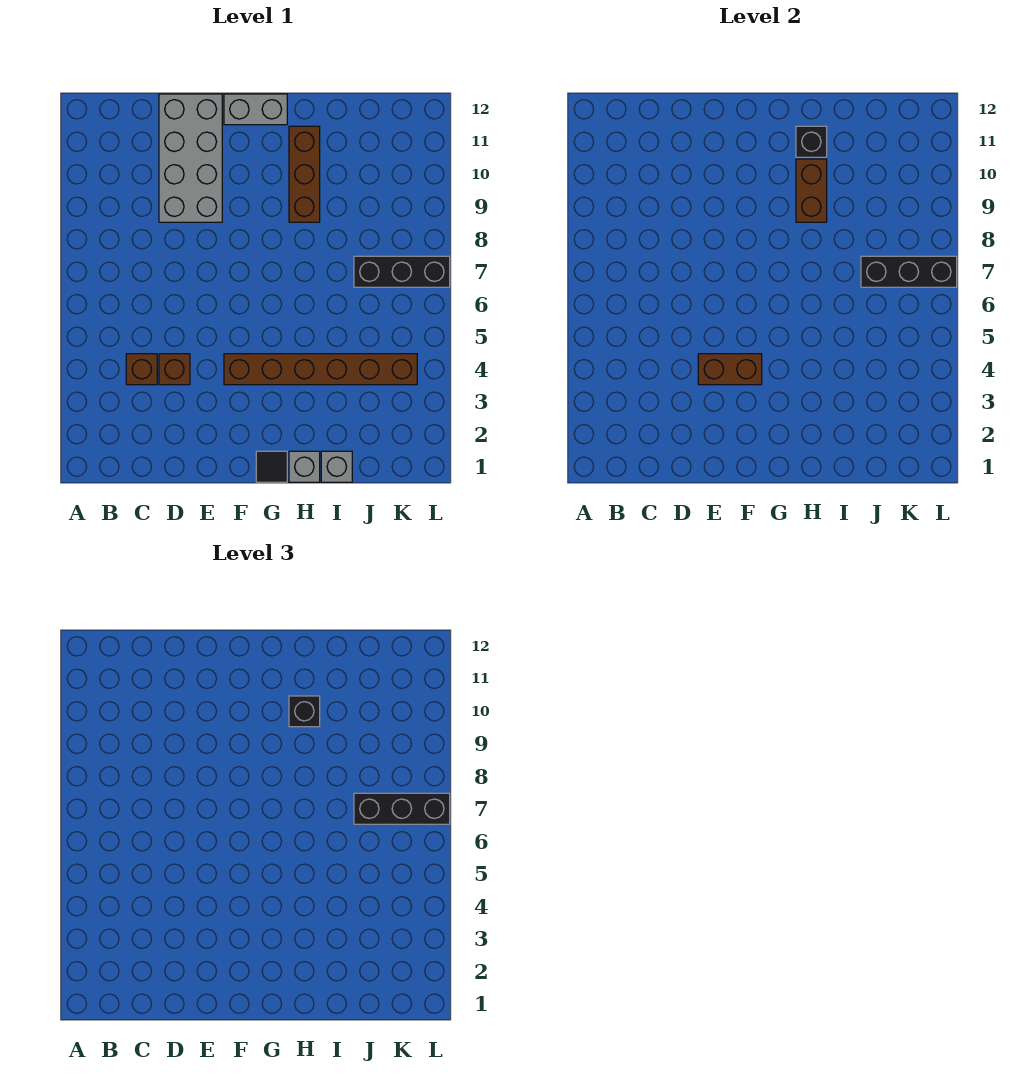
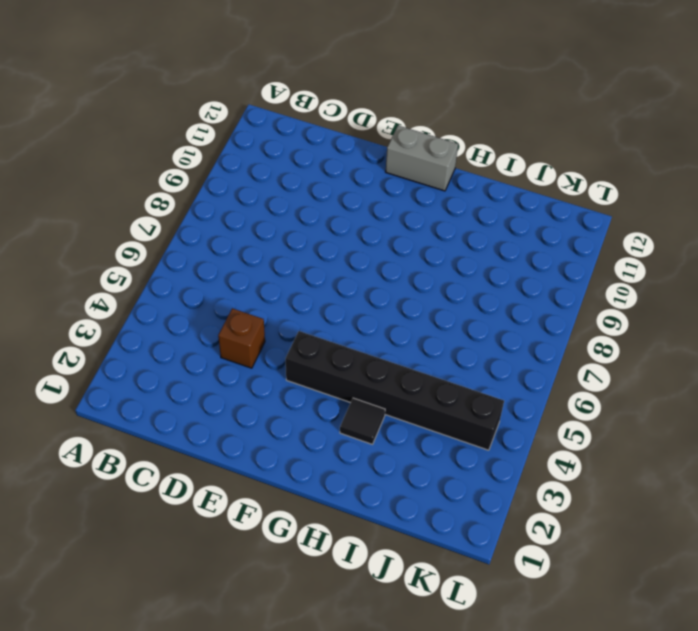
black brick F4:K4 level 1 -> brown brick F4:K4 level 1
black tile H3 level 1 -> black tile G1 level 1
none -> brown brick C4 level 1
none -> grey brick D9:E12 level 1
none -> grey brick H1 level 1

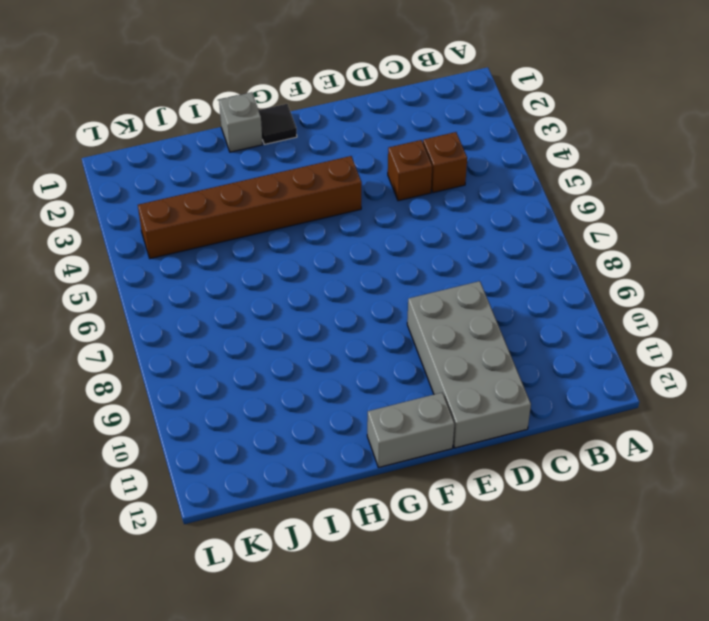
none -> brown brick H9:H11 level 1
none -> grey brick I1 level 1
none -> black brick J7:L7 level 1

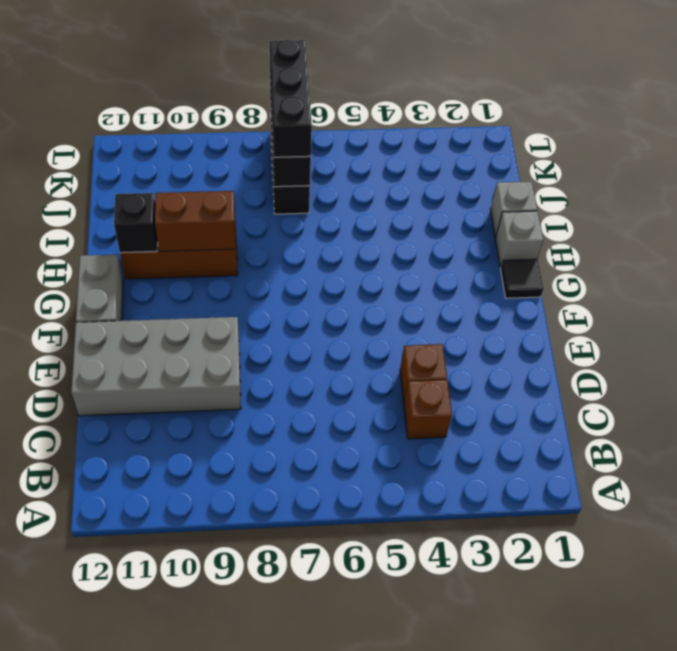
none -> brown brick F4:K4 level 1
none -> brown brick E4:F4 level 2
none -> black brick H10 level 3

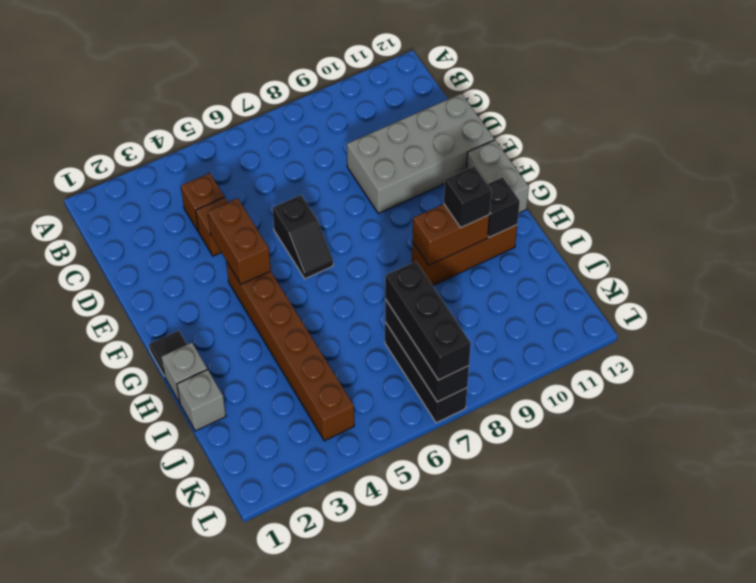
black slope E6:F6 level 1 top E -> none

